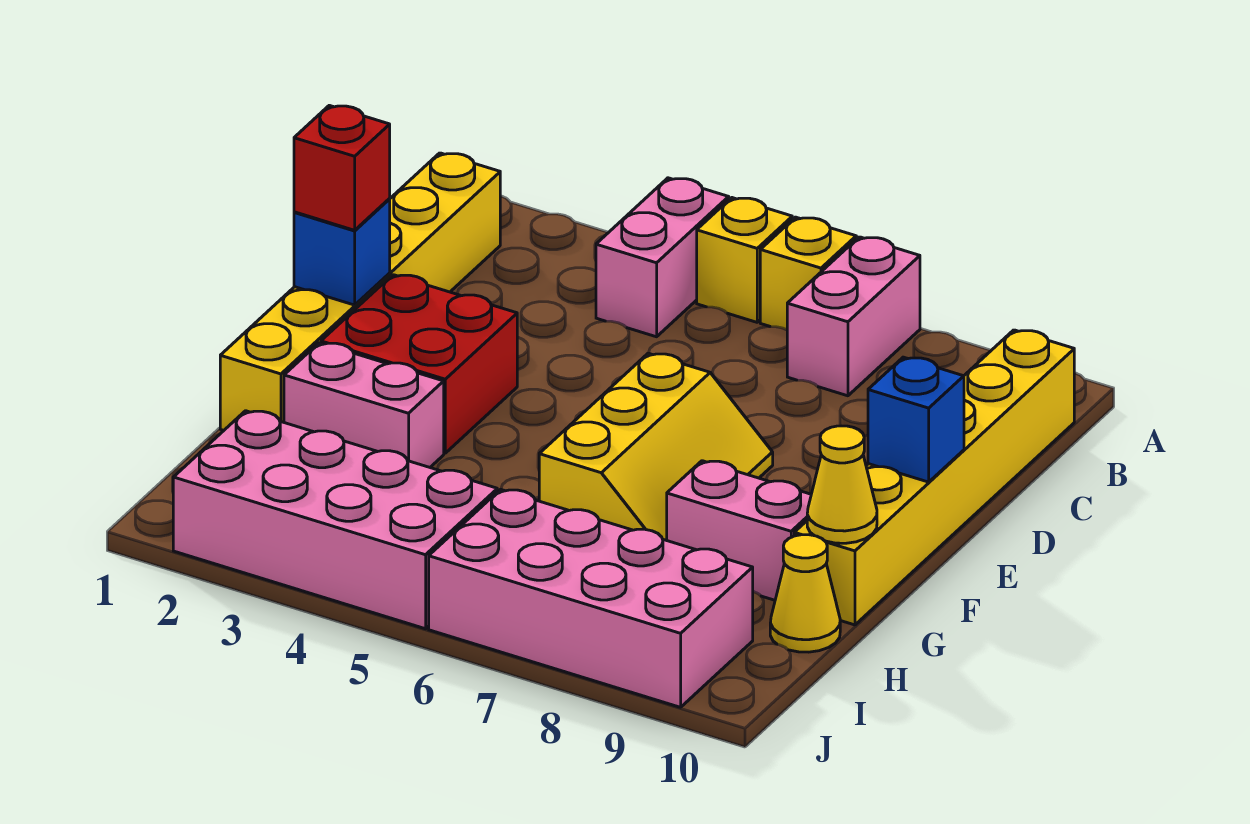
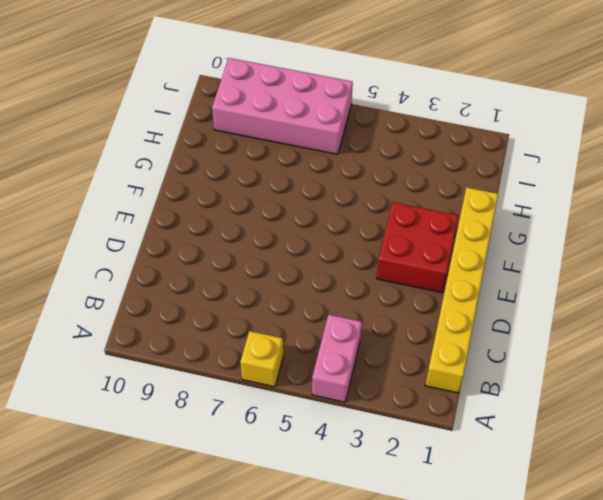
none -> yellow brick A5 level 1
none -> pink brick A7:B7 level 1
none -> yellow brick B10:G10 level 1

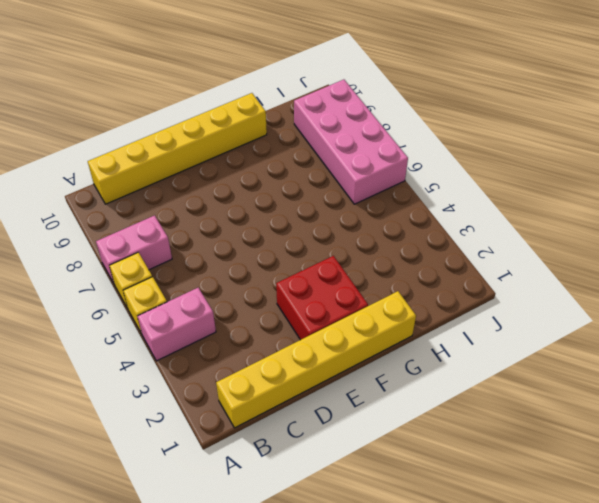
none -> yellow slope E6:G7 level 1 top 6
none -> pink brick G2:G3 level 1
none -> pink brick G8:G9 level 1

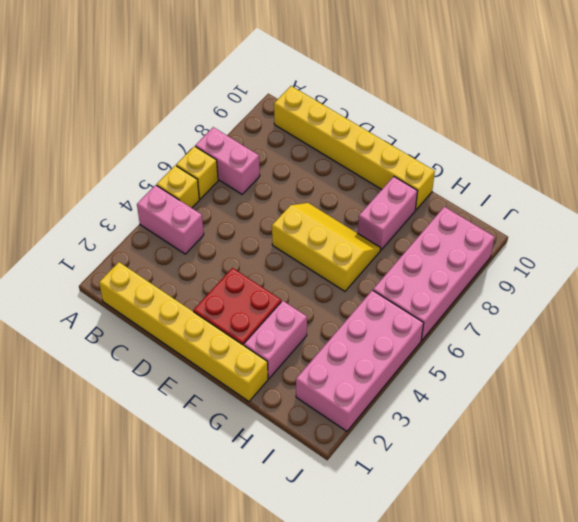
none -> yellow cone H10 level 1
none -> blue brick E1 level 2
none -> blue brick E10 level 2

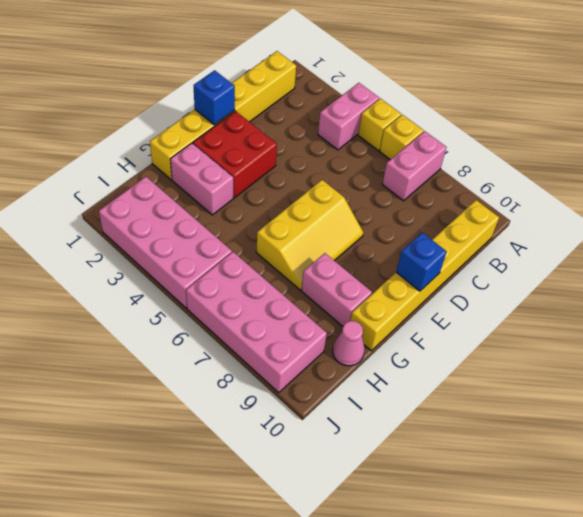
pink cone H10 level 1 -> yellow cone H10 level 1
none -> yellow cone G10 level 2
none -> red brick E1 level 3

